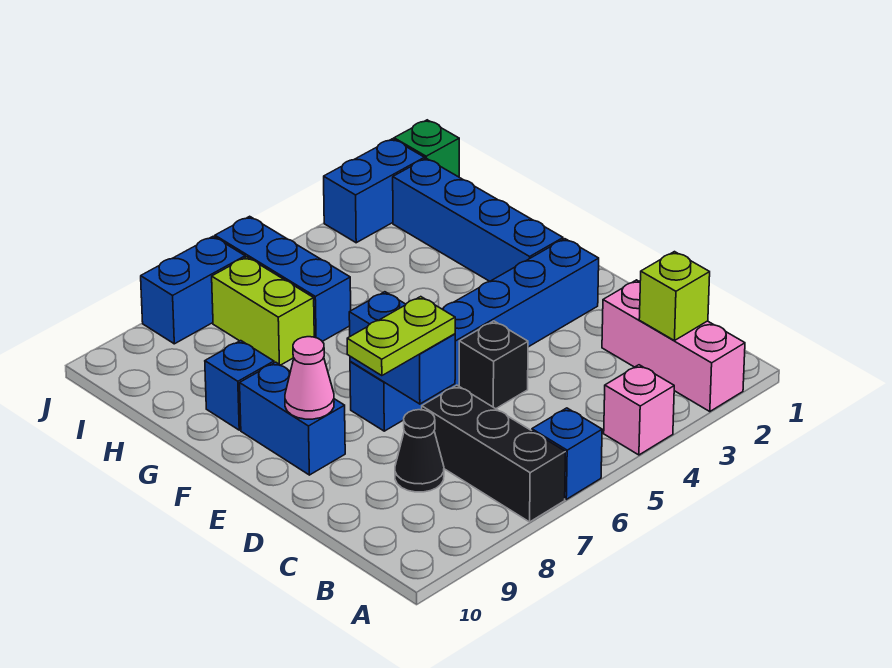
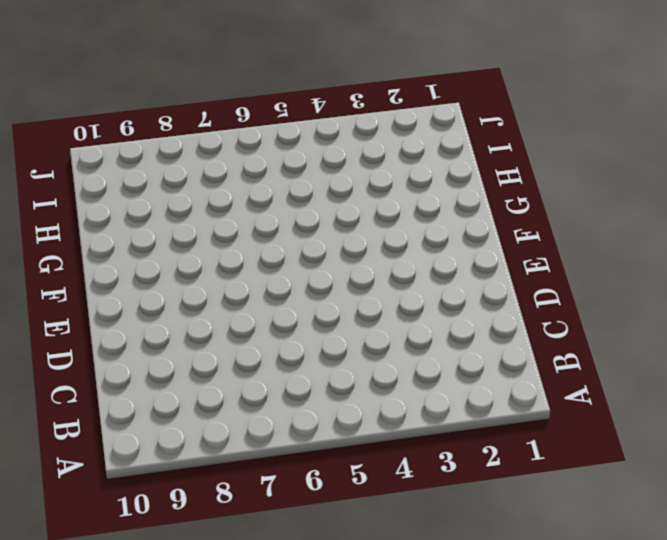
none -> pink brick A2:C2 level 1
none -> pink brick A4 level 1
none -> blue brick A6 level 1

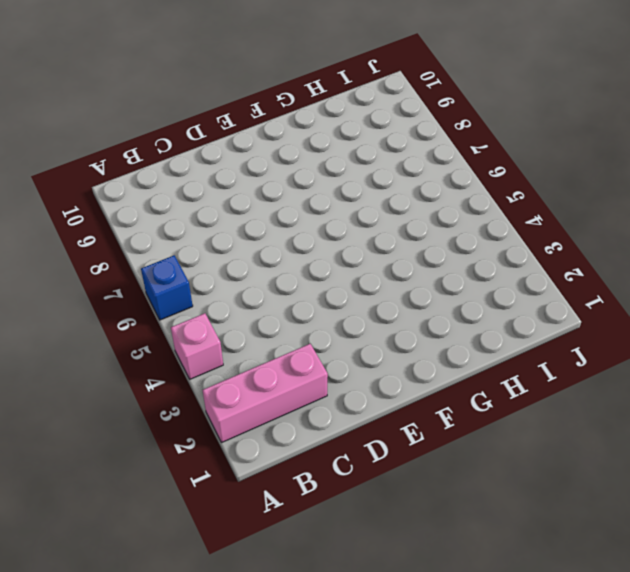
none -> black brick A7:C7 level 1
none -> black cone C8 level 1
none -> black brick D5 level 1

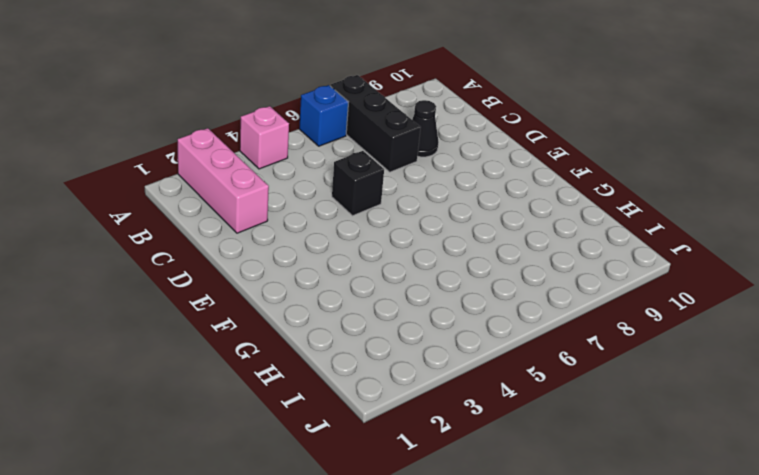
none -> blue brick E2:E7 level 1
none -> blue brick E9:F9 level 1
none -> blue brick F2:I2 level 1

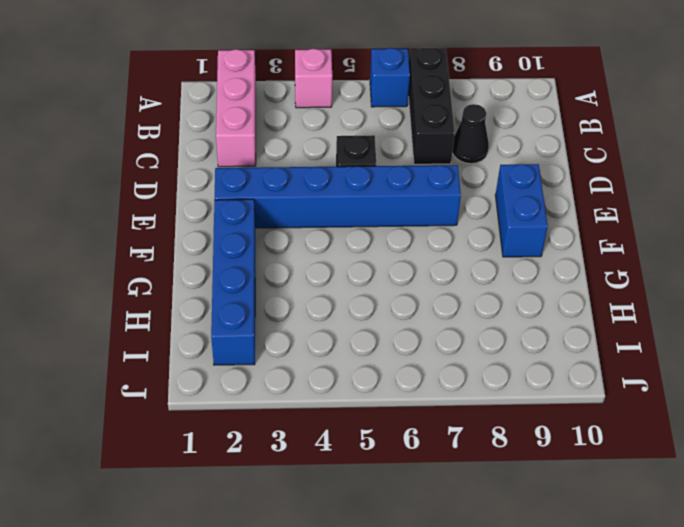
none -> blue brick G9 level 1
none -> blue brick H6:J6 level 1
none -> lime brick H7:I7 level 1

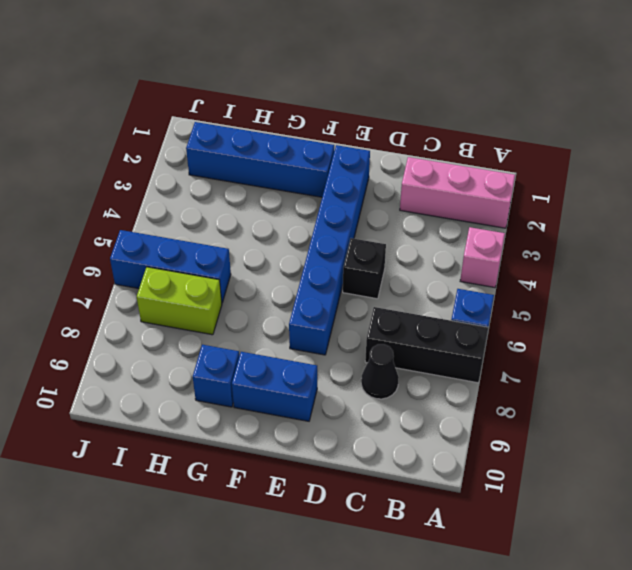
none -> green brick J1 level 1
none -> blue brick J2:J3 level 1
none -> blue brick J7:J8 level 1

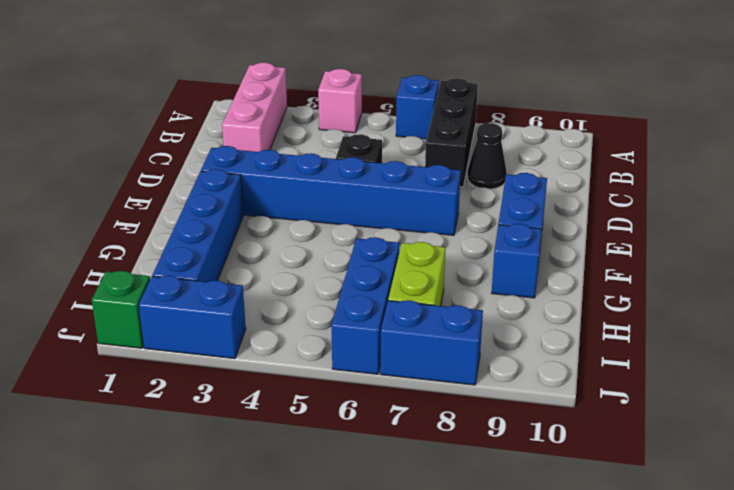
none -> lime brick B2 level 2
none -> blue brick D7:E7 level 2
none -> pink cone E9 level 2

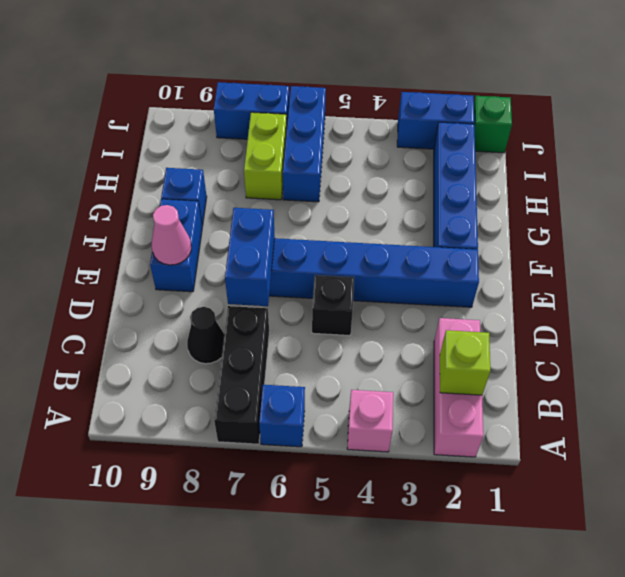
none -> lime plate D7:D8 level 3

